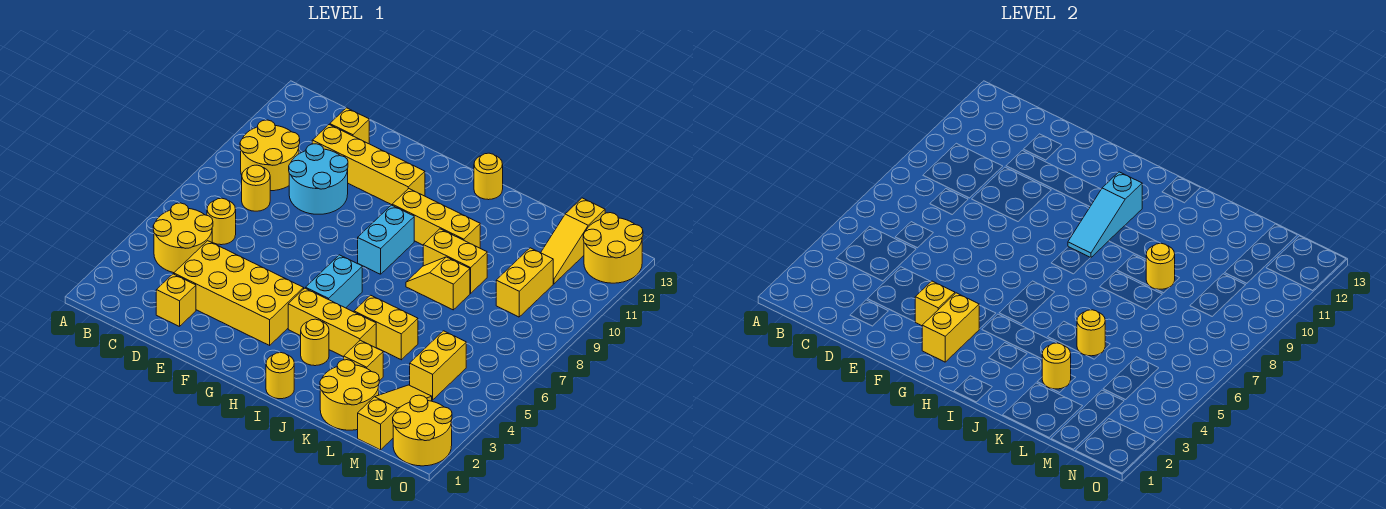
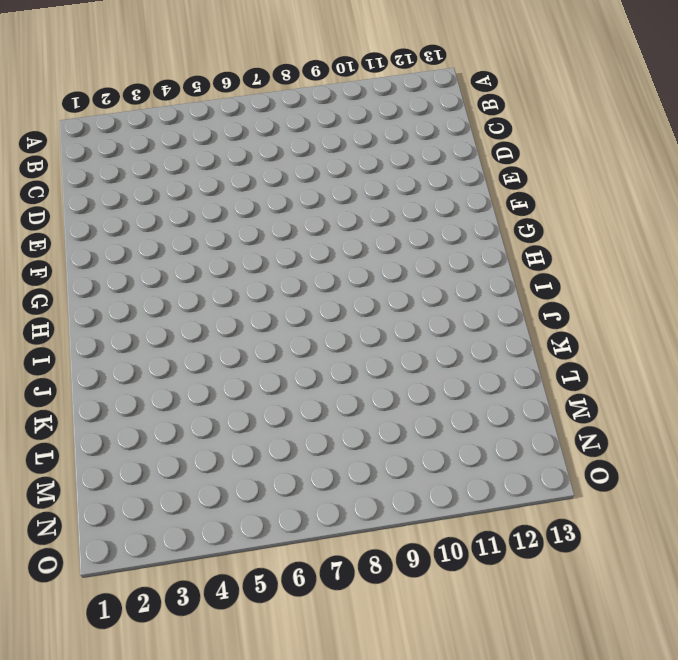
none -> yellow round brick B4:C5 level 1
none -> yellow round brick B9:C10 level 1
none -> yellow round brick C6 level 1
none -> yellow round brick C8 level 1

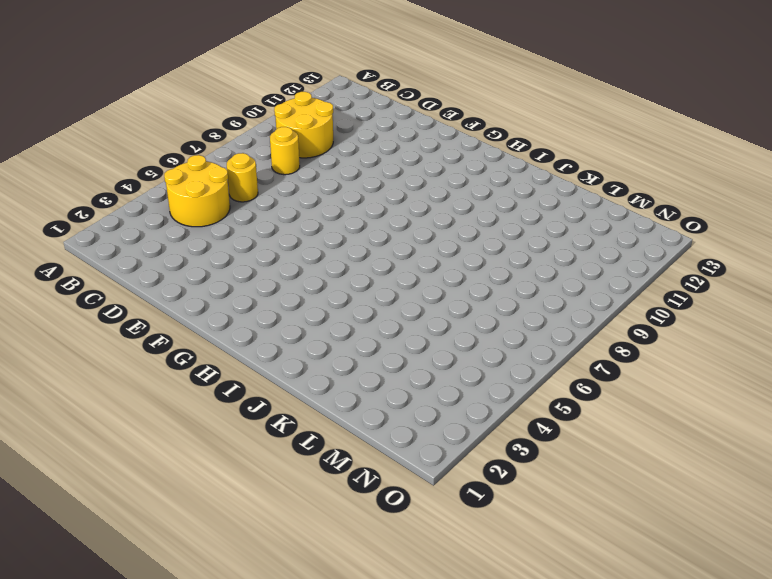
none -> yellow brick D2 level 1
none -> yellow brick D3:G4 level 1
none -> cyan round brick D9:E10 level 1
none -> yellow brick D11:G11 level 1

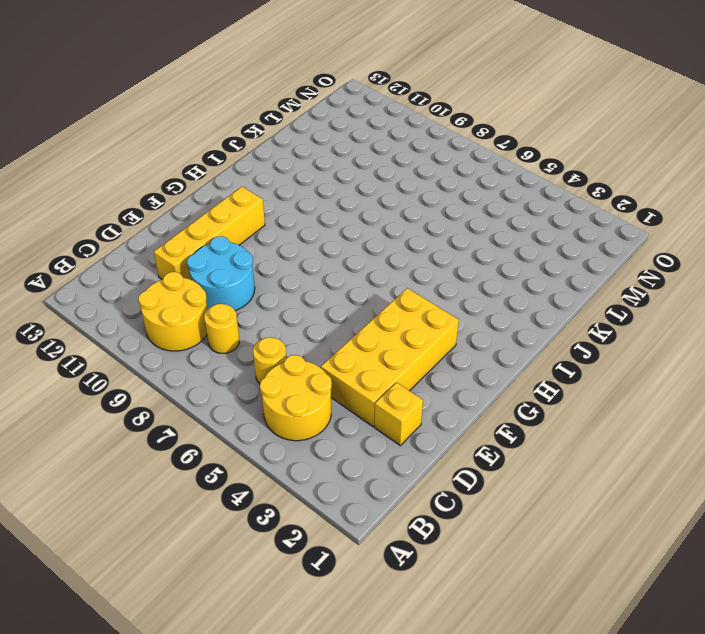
none -> yellow brick D12 level 1
none -> yellow brick H4:J4 level 1
none -> cyan brick H5:H6 level 1
none -> cyan brick H8:H9 level 1

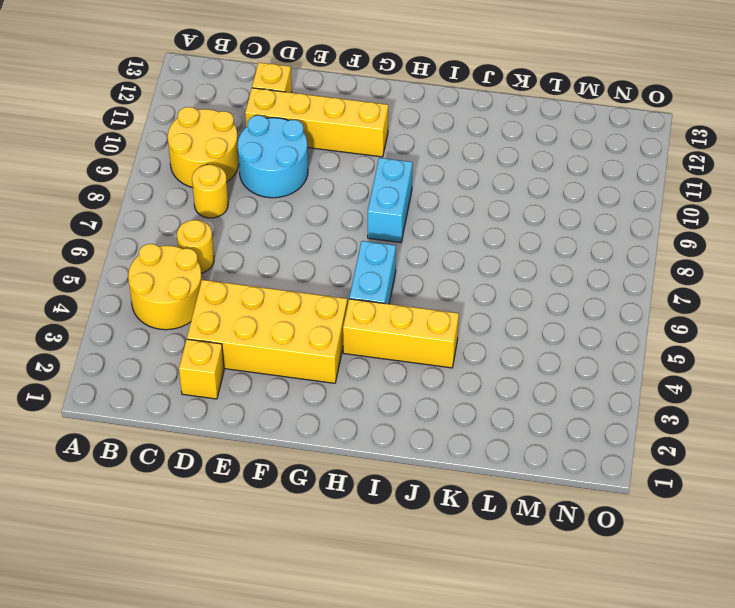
none -> yellow brick H10:J10 level 1
none -> yellow round brick I1 level 1
none -> yellow round brick I3 level 1
none -> yellow round brick I13 level 1

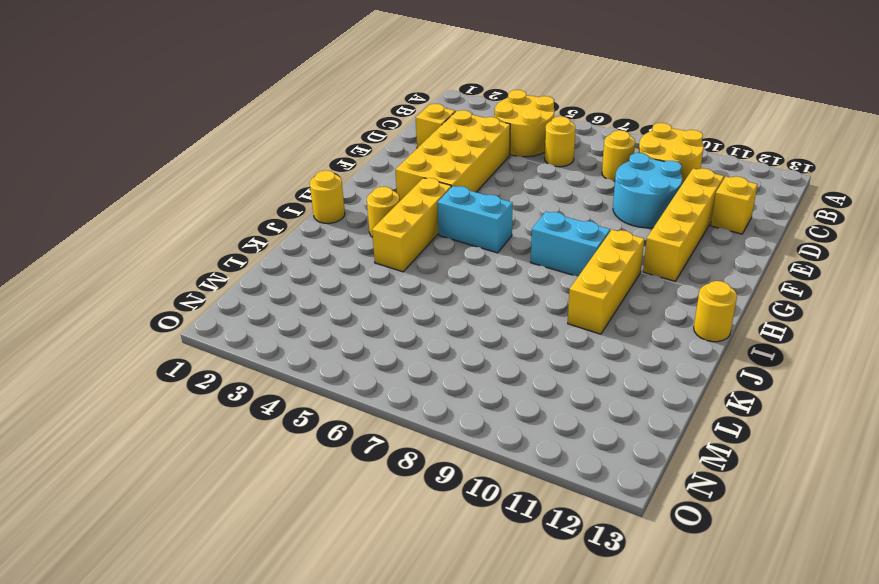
none -> yellow brick J5:K5 level 1
none -> yellow slope J8:K8 level 1 top K
none -> yellow brick J9:K9 level 1
none -> yellow round brick K1:L2 level 1

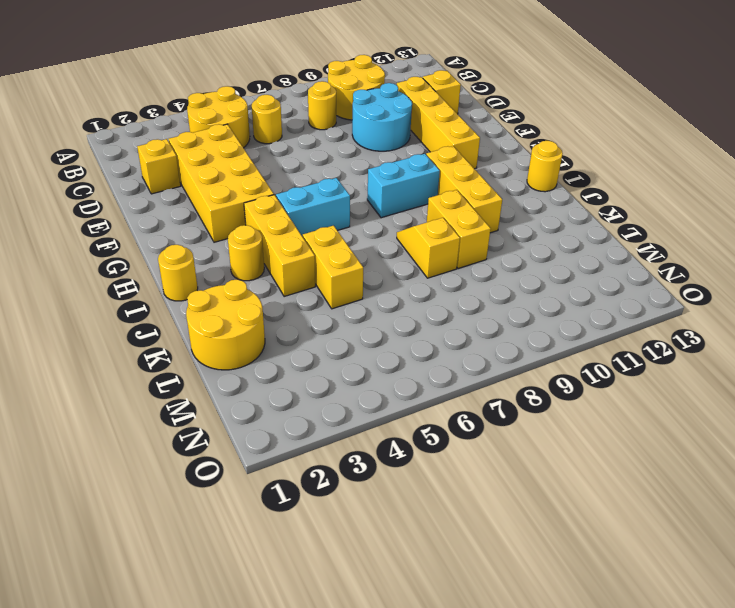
none -> yellow brick K3 level 1
none -> yellow slope M1:M3 level 1 top 1
none -> yellow brick M4:M5 level 1
none -> yellow brick M9:M10 level 1

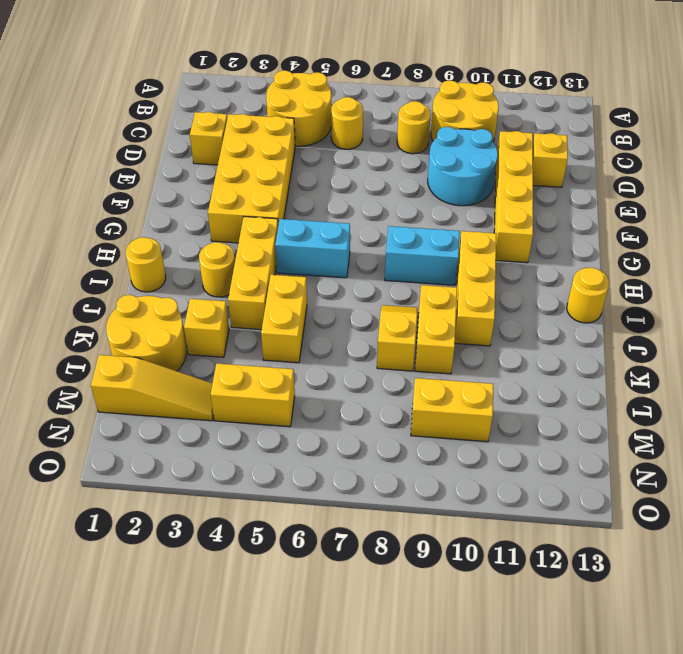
none -> yellow slope M11:M13 level 1 top 13
none -> yellow round brick N1:O2 level 1
none -> yellow round brick N12:O13 level 1
none -> yellow brick F3 level 2

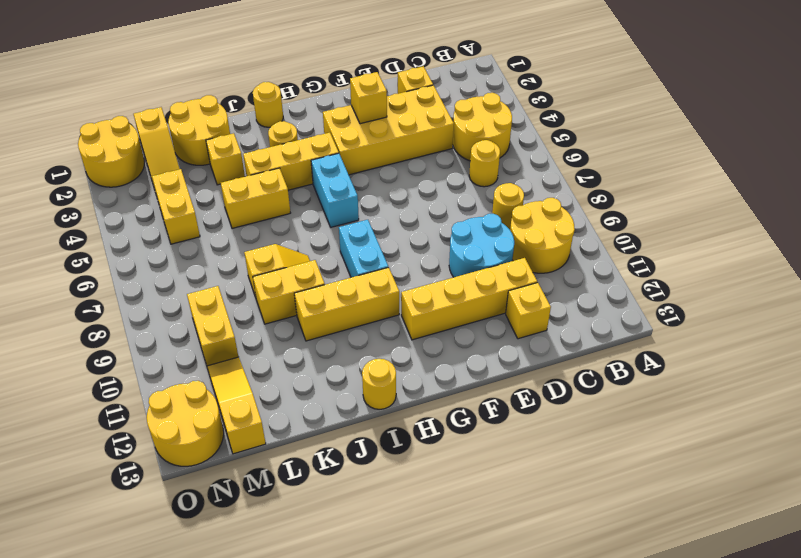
none -> yellow brick G2:G3 level 2
none -> cyan slope H9:H11 level 2 top 11
none -> yellow round brick K3 level 2
none -> yellow round brick K5 level 2

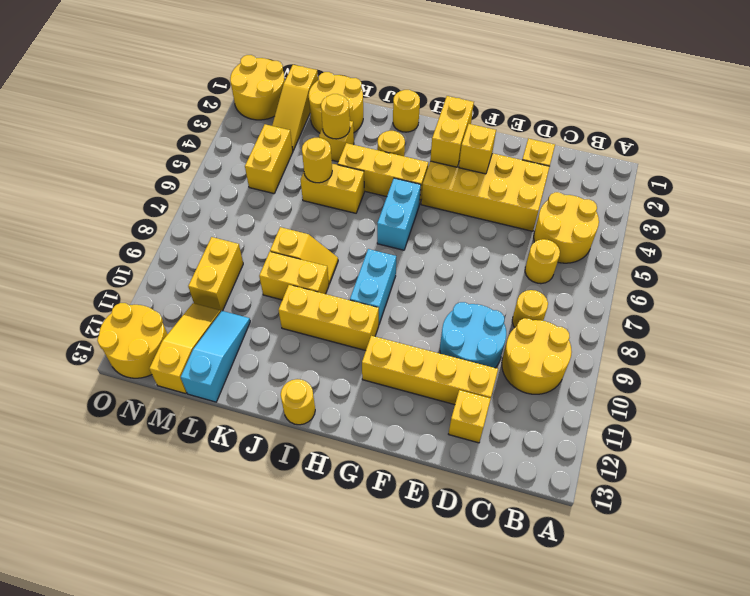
cyan slope L11:L13 level 1 top 13 -> cyan slope H9:H11 level 2 top 11
none -> yellow round brick K9 level 2

